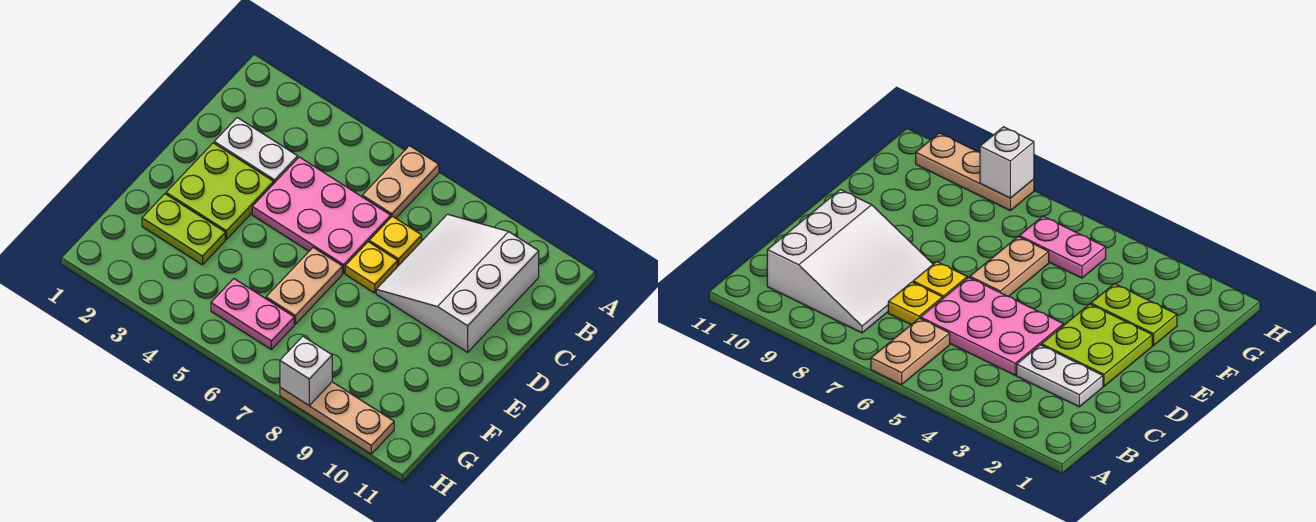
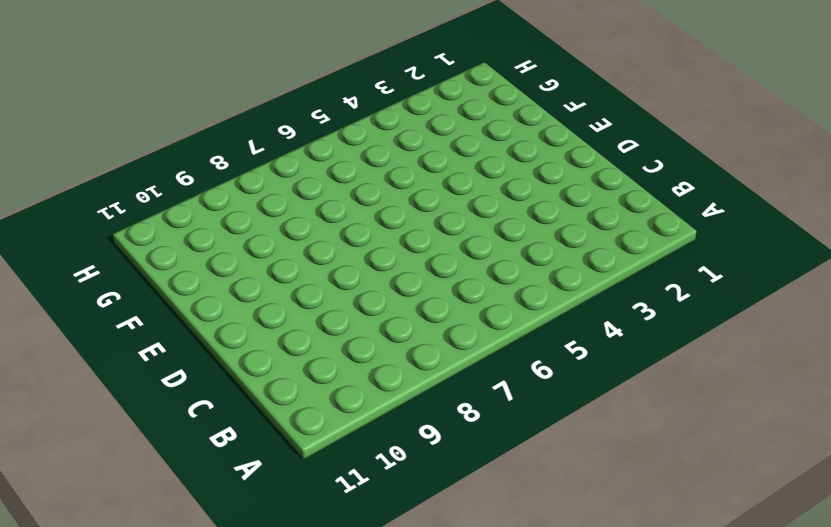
none -> tan plate A6:B6 level 1
none -> white slope B8:D10 level 1 top 10
none -> white plate C2:C3 level 1

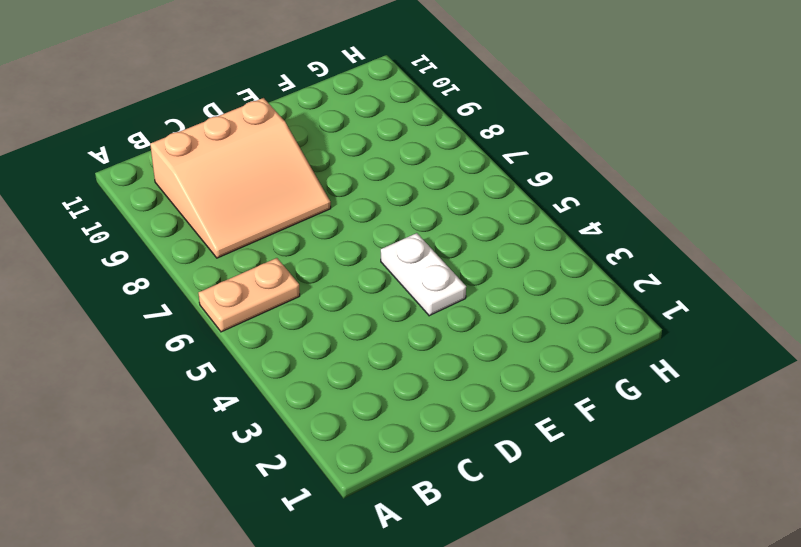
tan slope B8:D10 level 1 top 10 -> white slope B8:D10 level 1 top 10
white plate E4:E5 level 1 -> white plate C2:C3 level 1
none -> pink plate C4:D6 level 1
none -> yellow plate C7 level 1
none -> lime plate D2:E3 level 1

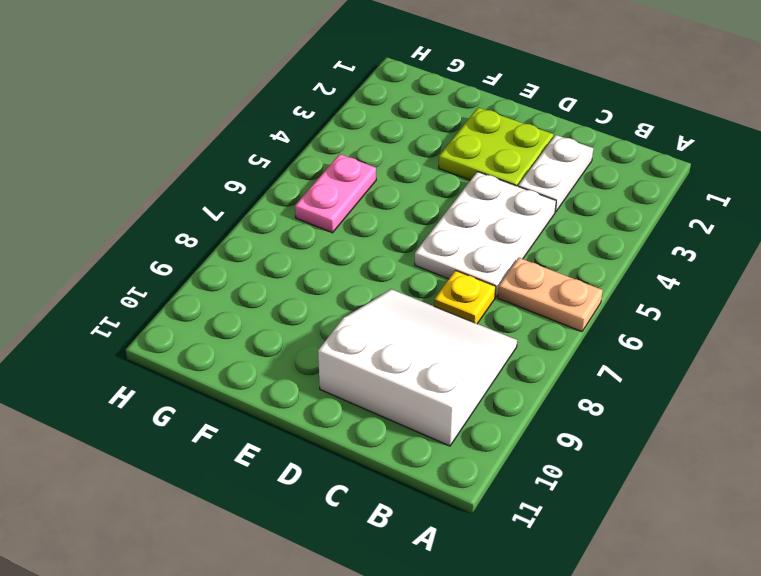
white plate C4:D6 level 1 -> pink plate C4:D6 level 1
none -> yellow plate D7 level 1
none -> tan plate E6:F6 level 1
none -> lime plate F2:F3 level 1

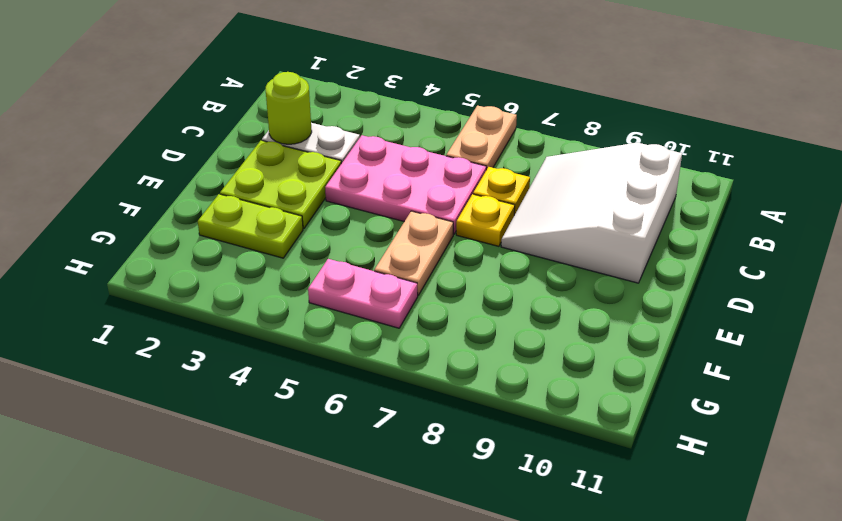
lime round brick C2 level 2 -> none
none -> tan plate H8:H10 level 1
none -> white brick H8 level 2

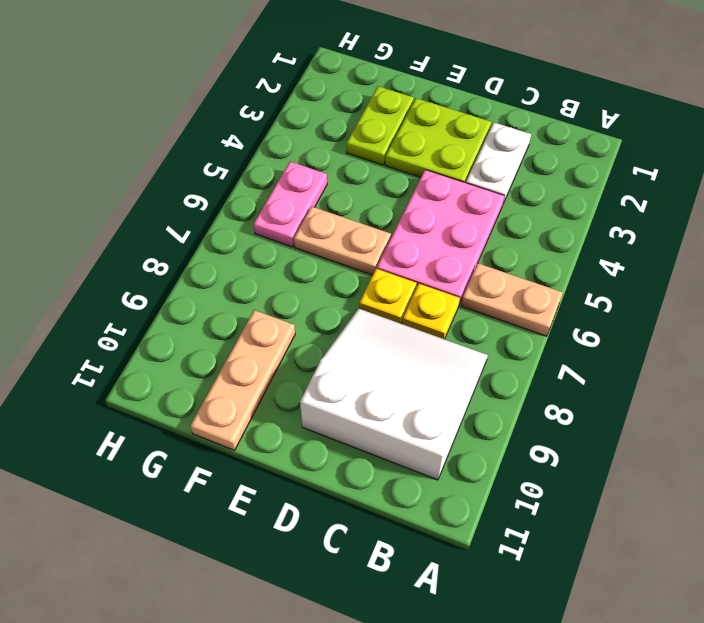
tan plate F9:F11 level 1 -> tan plate H8:H10 level 1
none -> white brick H8 level 2

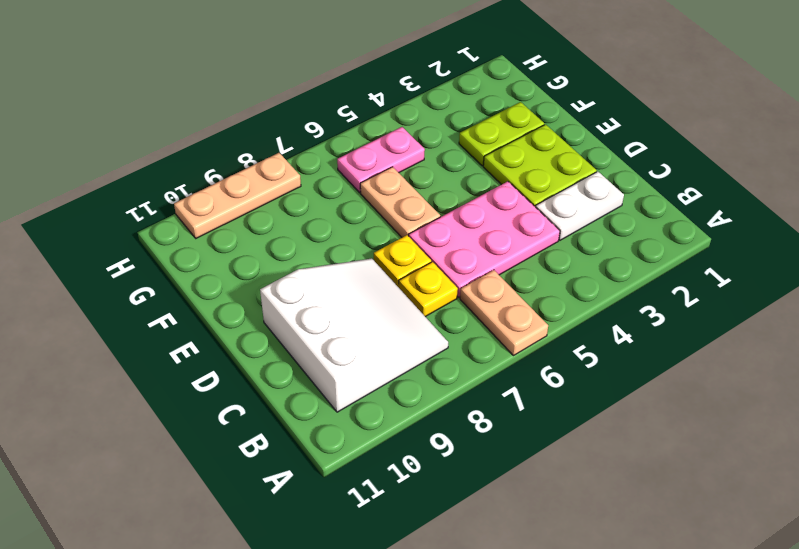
none -> white brick H8 level 2

